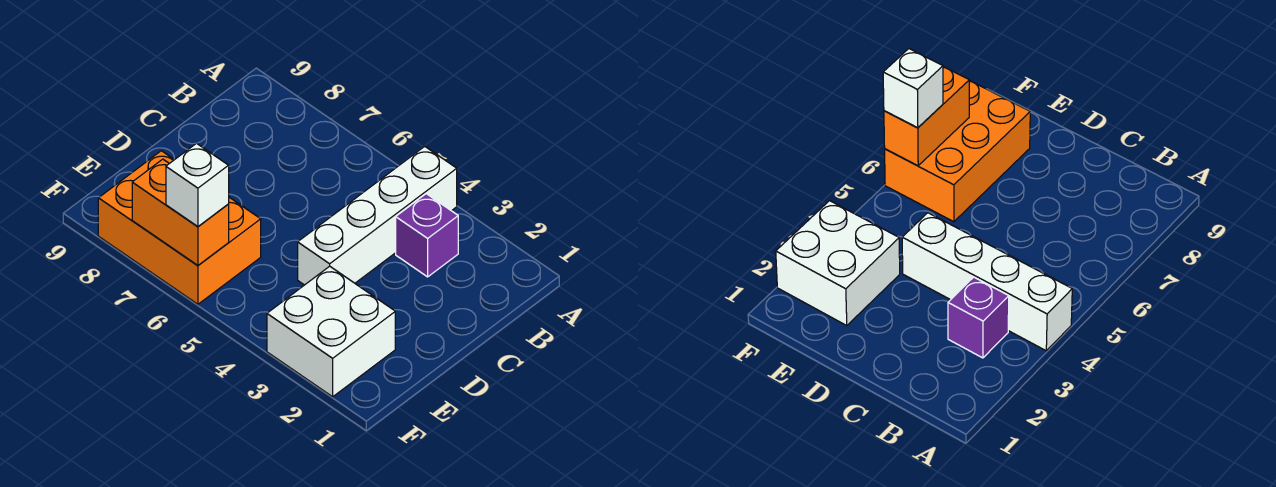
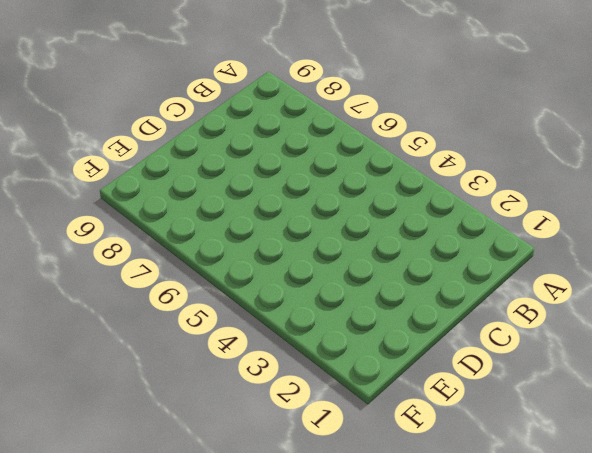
none -> white brick A4:D4 level 1
none -> purple brick B3 level 1

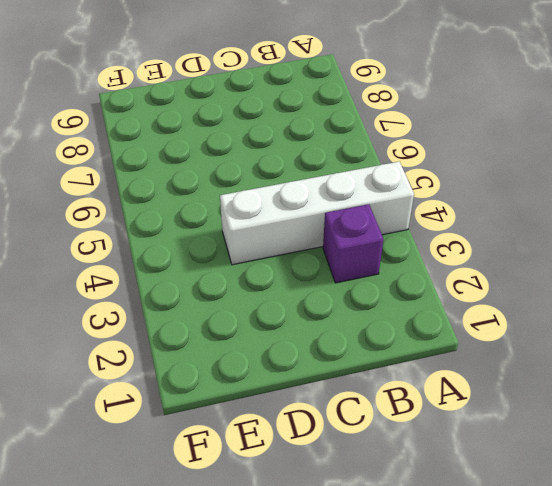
none -> white brick E2:F3 level 1
none -> orange brick E6:F8 level 1

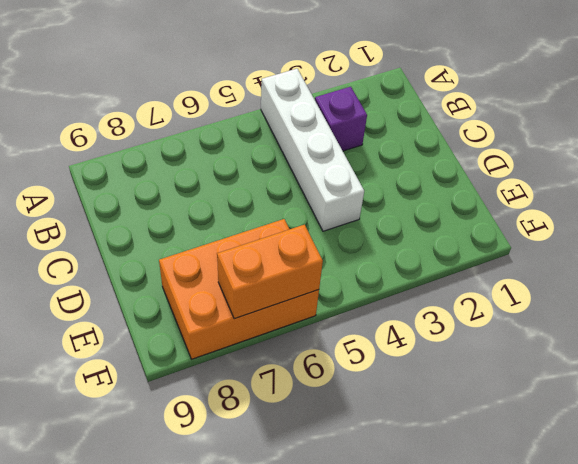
none -> white brick E2:F3 level 1
none -> white brick F6 level 3

